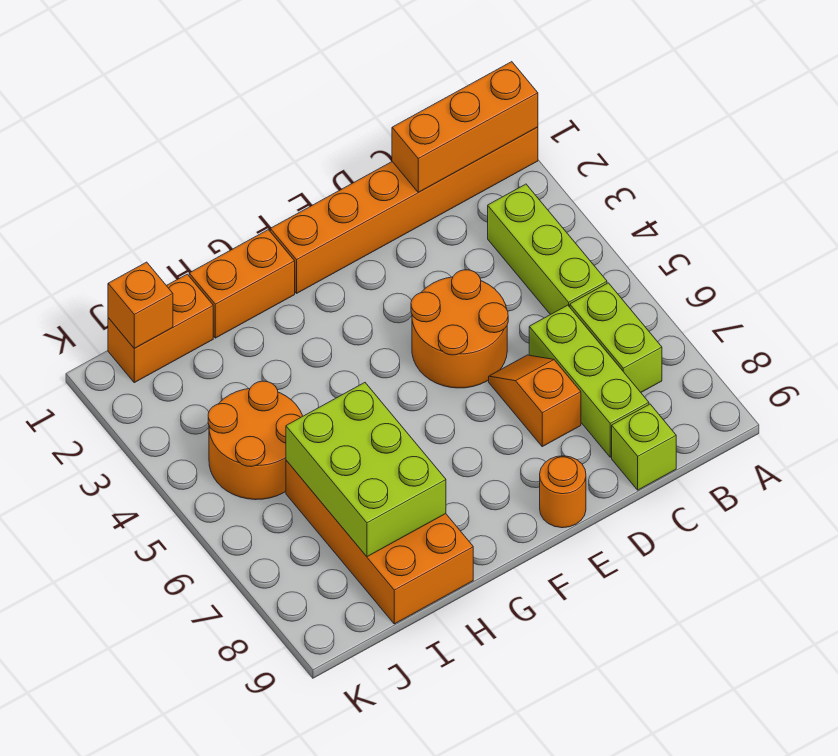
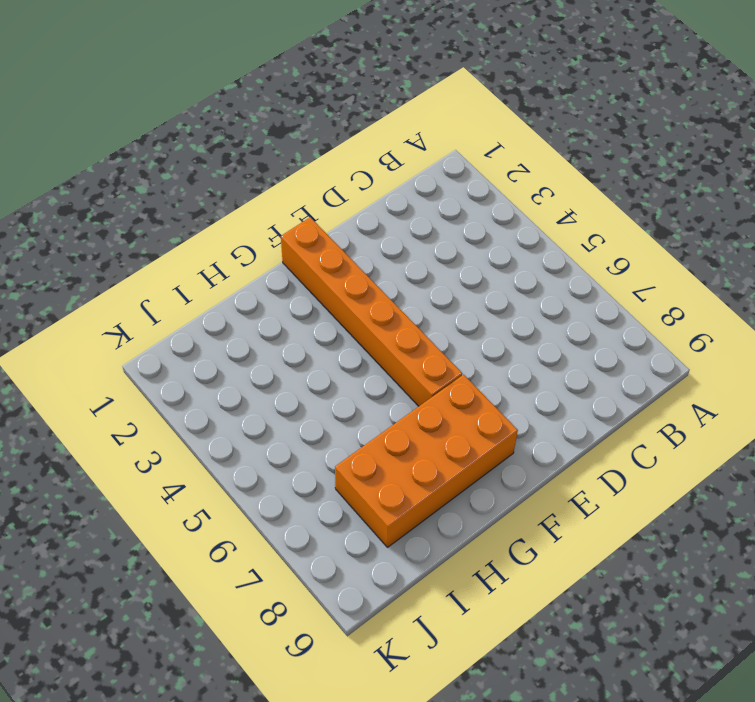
orange brick F1:F6 level 1 -> orange brick A1:F1 level 1
orange brick F7:I8 level 1 -> orange brick H6:I9 level 1
none -> lime brick B3:B5 level 1
none -> lime brick B6:B7 level 1
none -> lime brick C6:C8 level 1

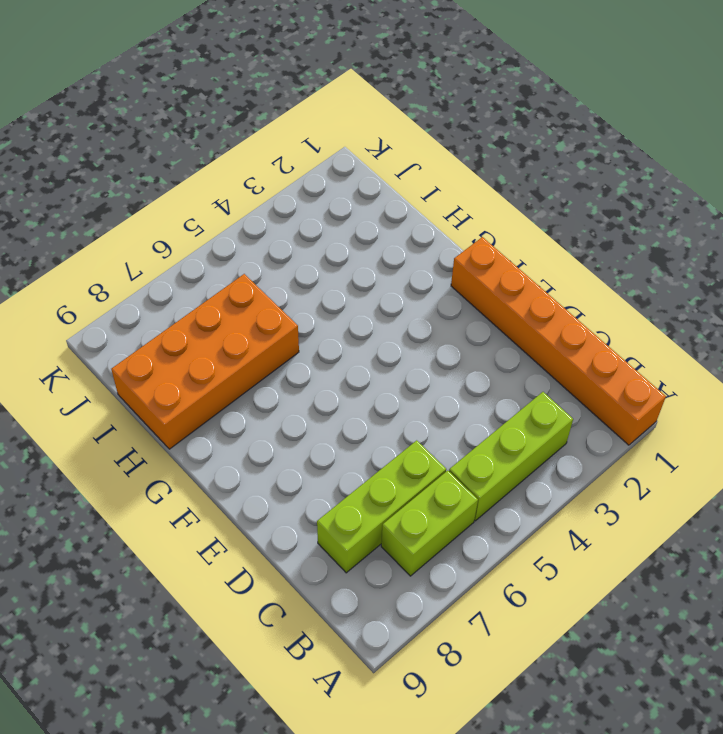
none -> lime brick C9 level 1
none -> orange round brick D4:E5 level 1
none -> orange slope D6:D7 level 1 top 7

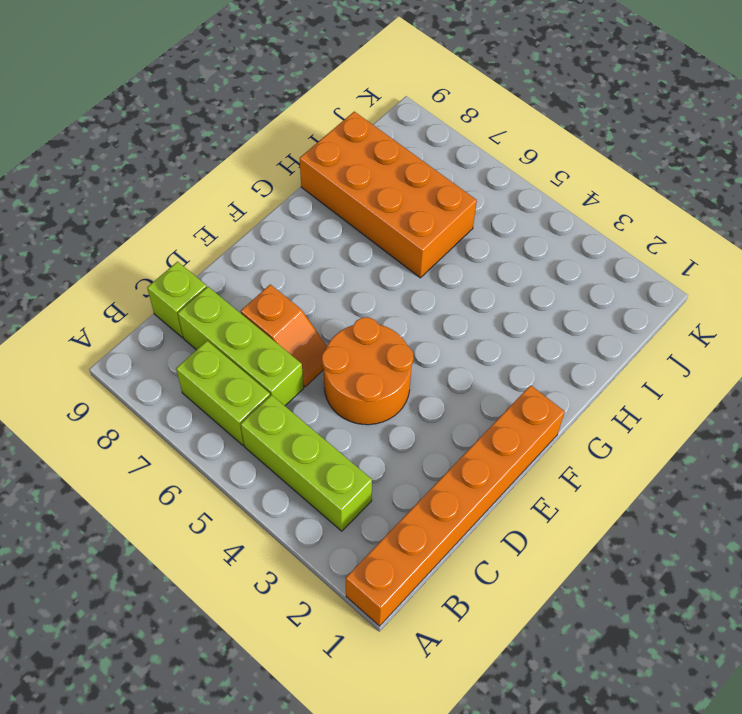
none -> orange round brick E9 level 1
none -> orange brick G1:H1 level 1
none -> orange brick I1:J1 level 1

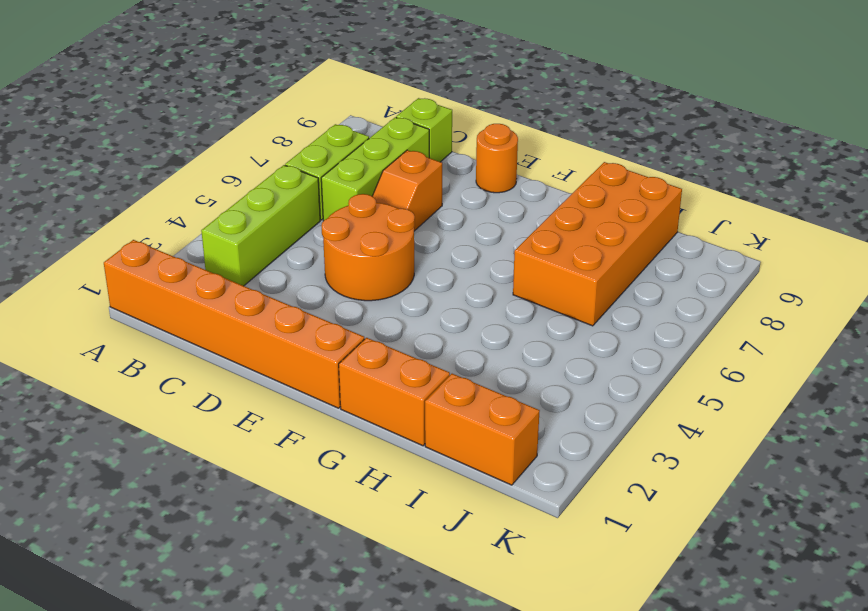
none -> orange round brick I4:J5 level 1
none -> orange brick A1:C1 level 2
none -> lime brick H6:I8 level 2

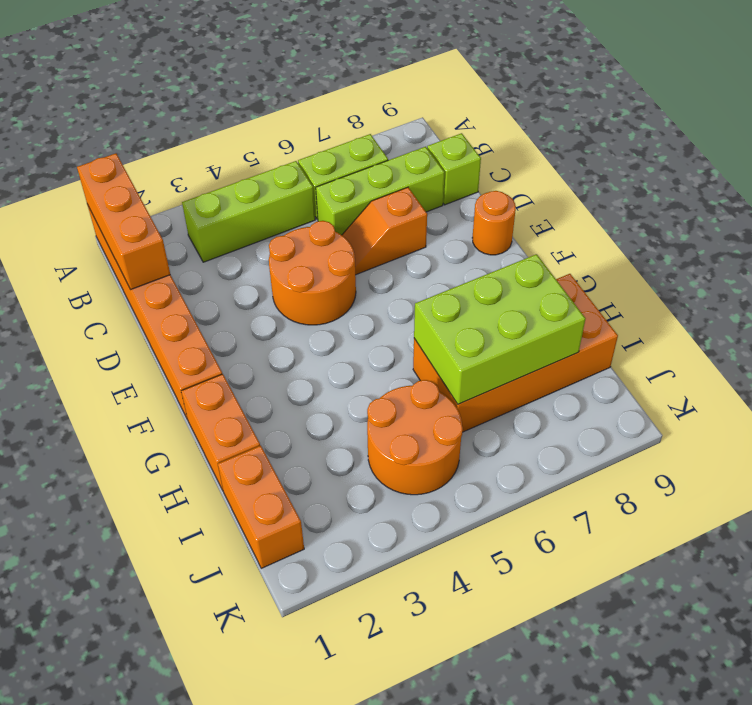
none -> orange brick J1 level 2

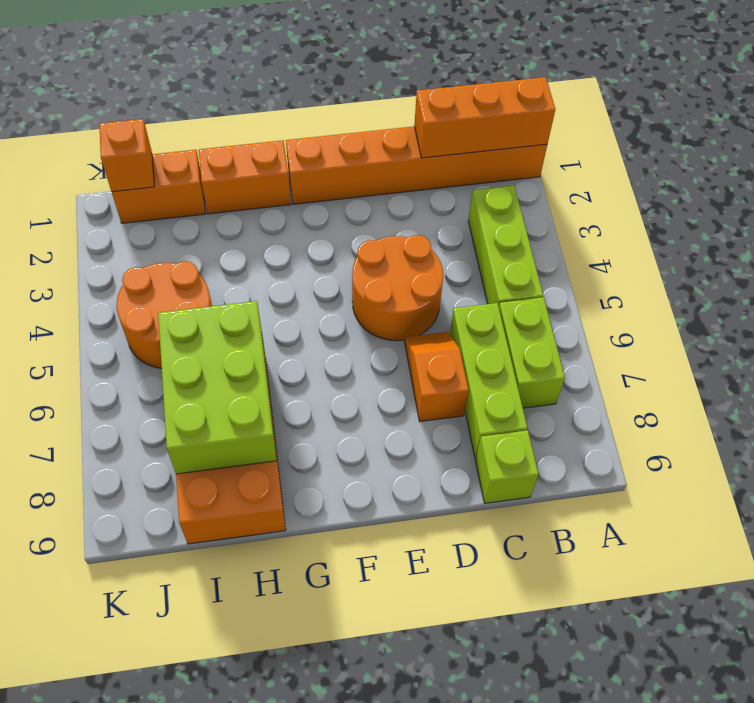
none -> orange round brick E9 level 1

